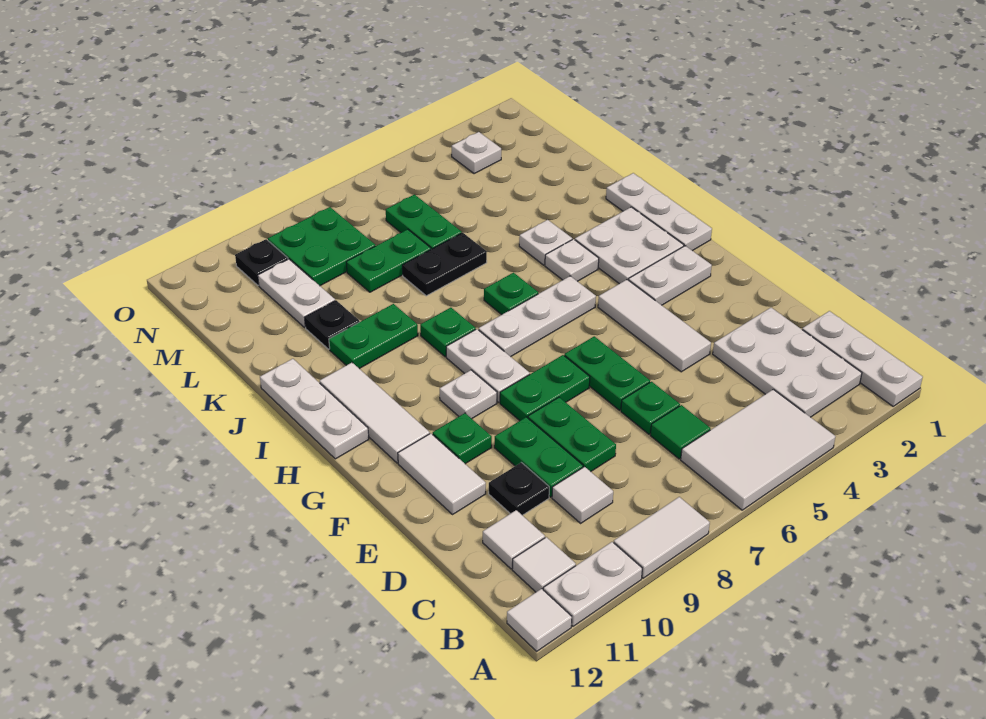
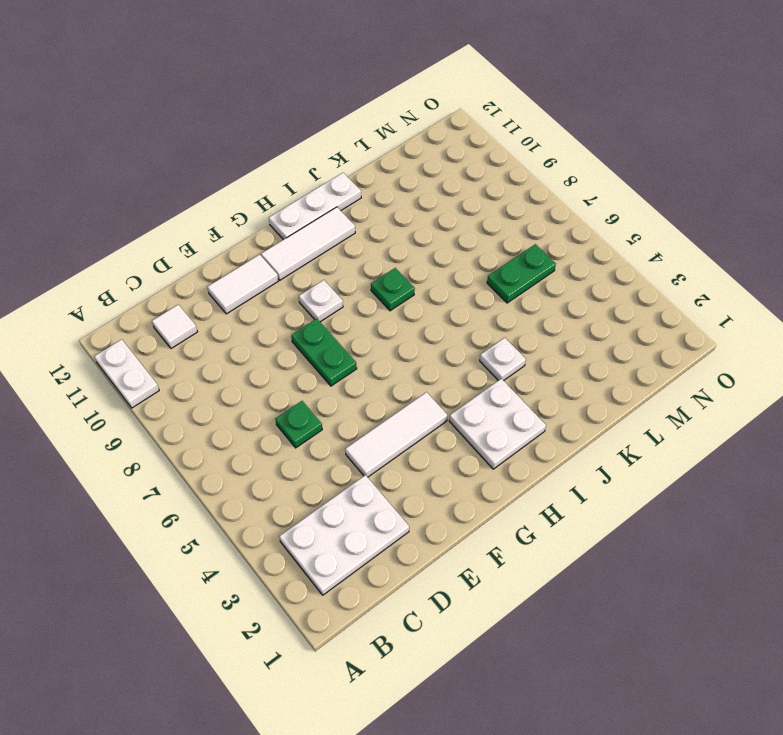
none -> white plate A1:C1 level 1
none -> white tile A4:B6 level 1
none -> white tile A8:A9 level 1
none -> white tile A12 level 1

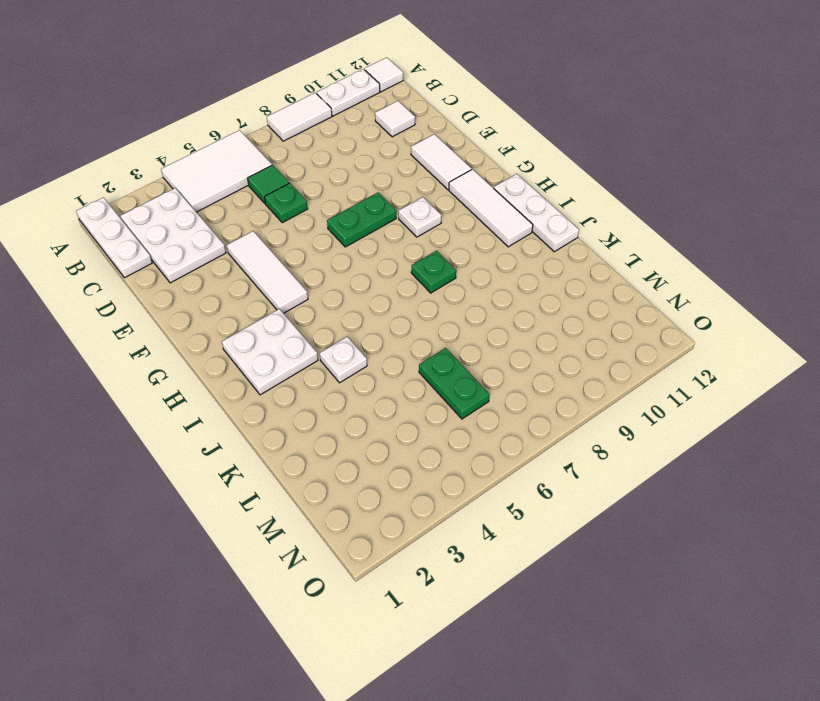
none -> white tile B11 level 1
none -> white tile C9 level 1
none -> green plate D8:E8 level 1
none -> green plate D9:E9 level 1

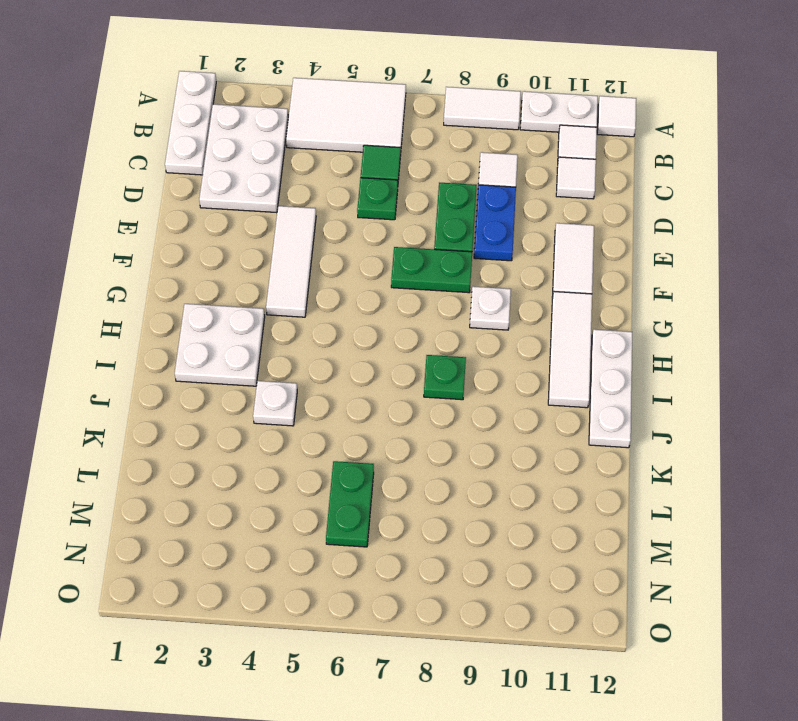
blue plate D9:E9 level 1 -> green plate D9:E9 level 1
none -> black plate D10 level 1
none -> green plate E6:F6 level 1
none -> green plate F10 level 1
none -> white plate G2:G3 level 1

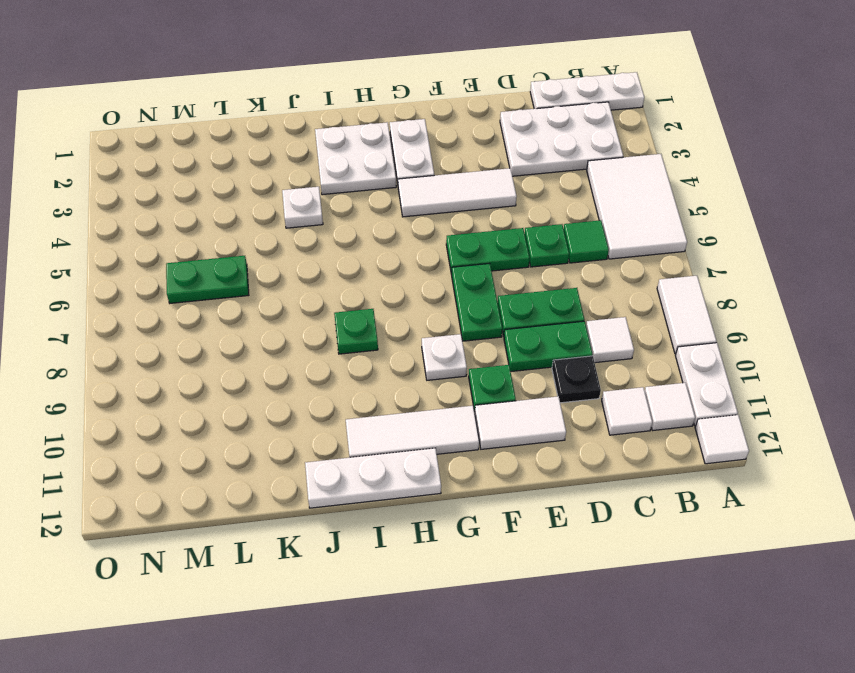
none -> white plate G8:H8 level 1
none -> white plate H1:J1 level 1
none -> white plate H5:H7 level 1
none -> white plate I4 level 1

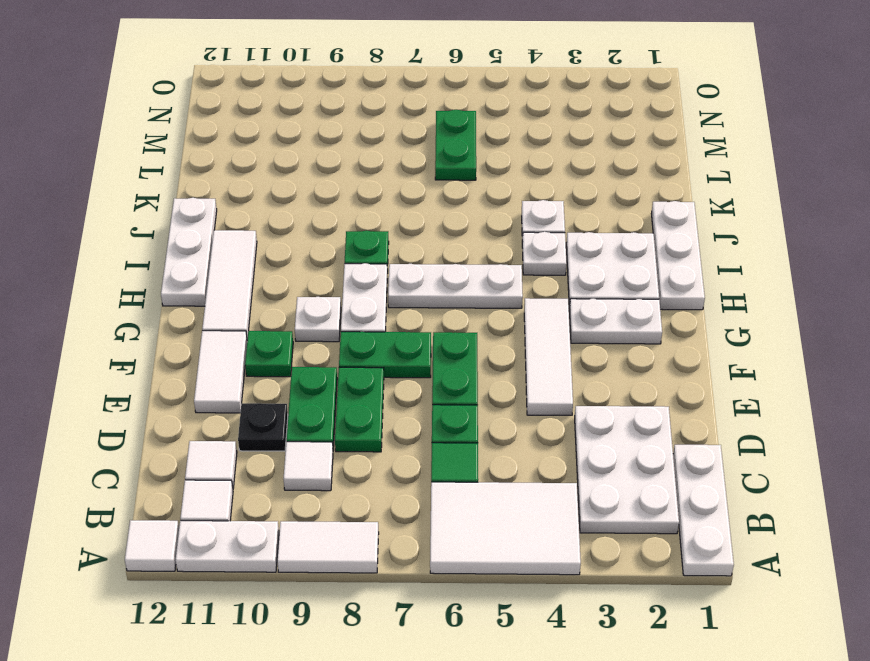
none -> green plate I6 level 1
none -> green plate J9:J10 level 1
none -> black plate K6:K7 level 1
none -> black plate K10 level 1

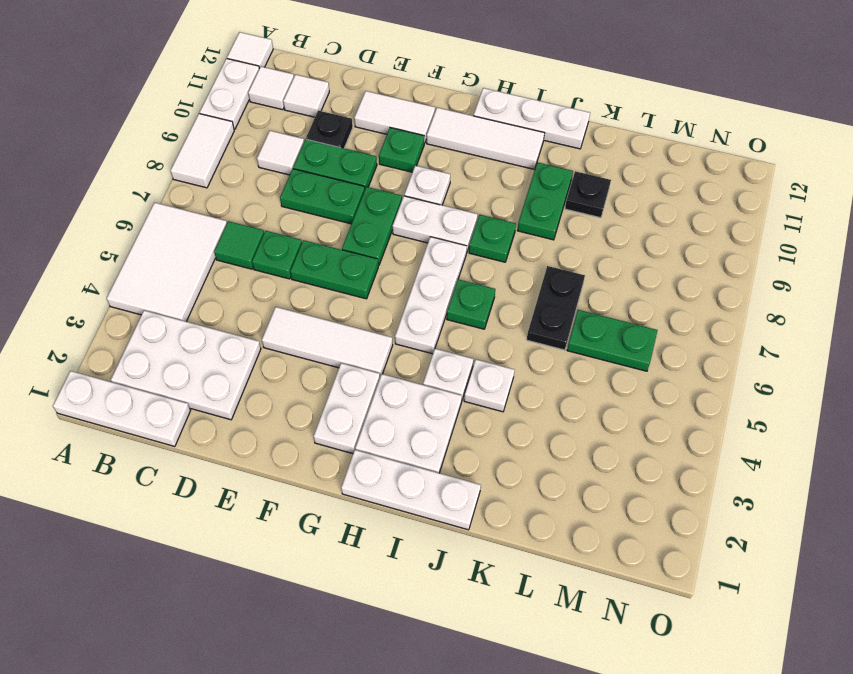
none -> green plate L7:L8 level 1
none -> white plate L10:M10 level 1
none -> green plate M8:N9 level 1
none -> white plate N3 level 1

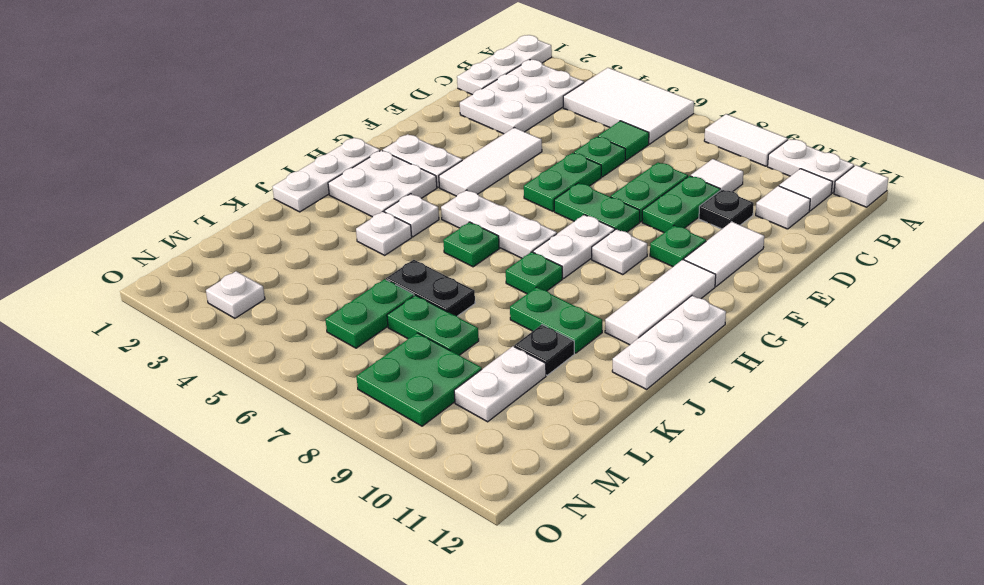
none -> black plate N10 level 1

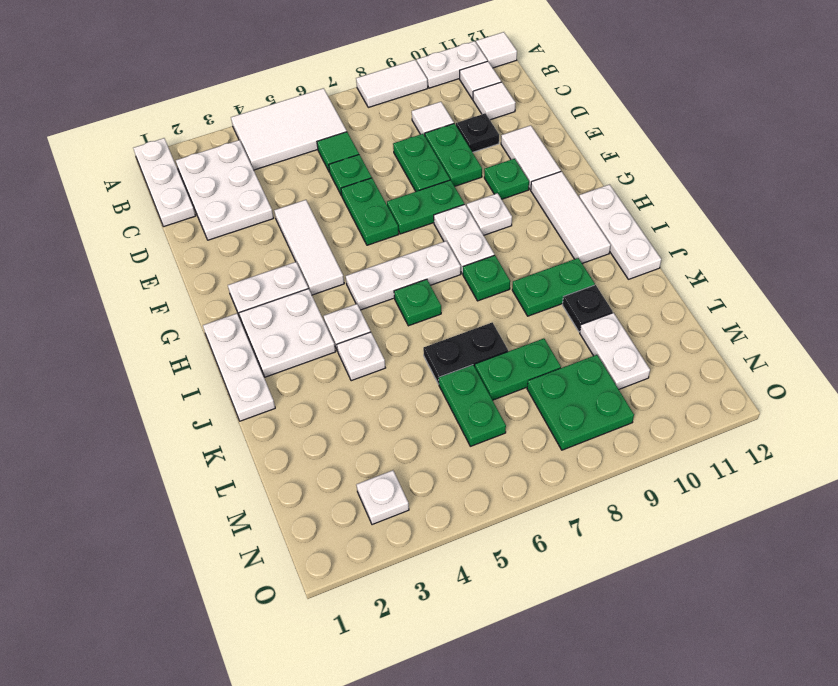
none -> black plate N10 level 1

